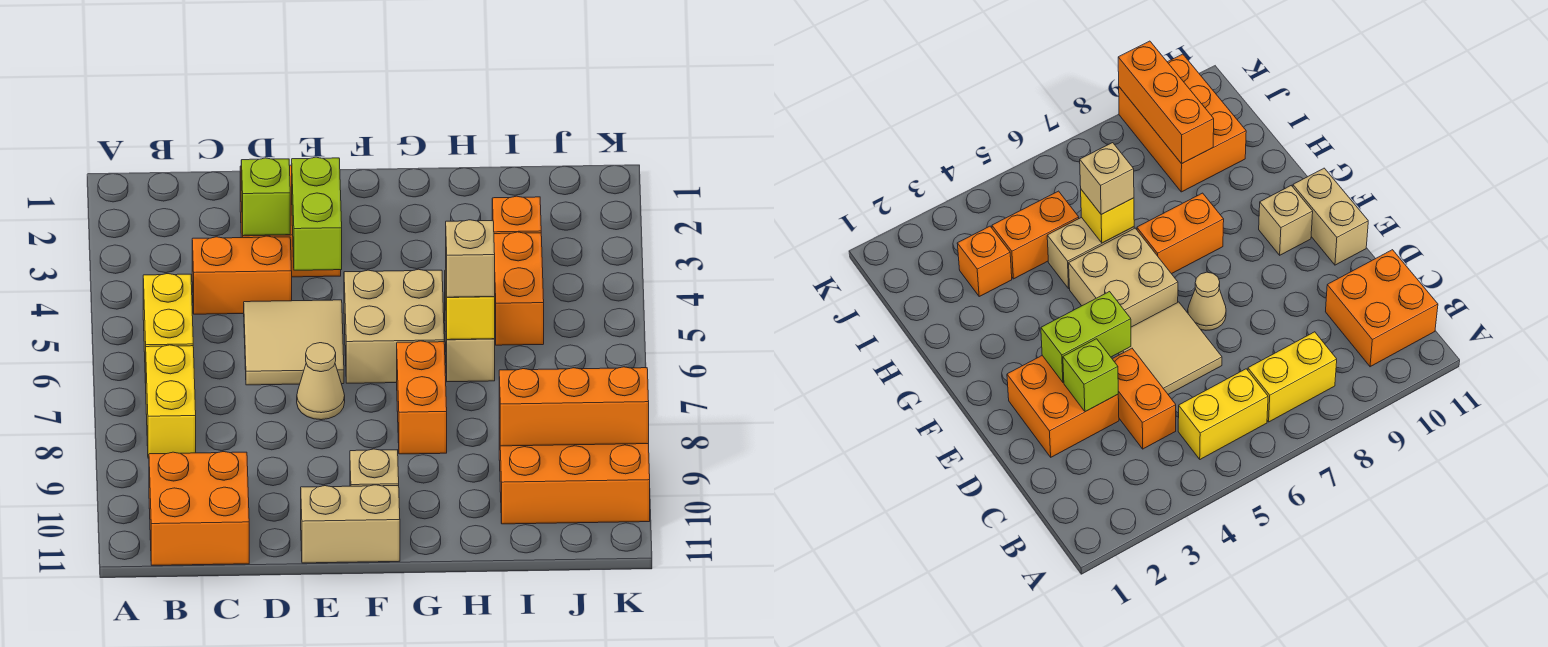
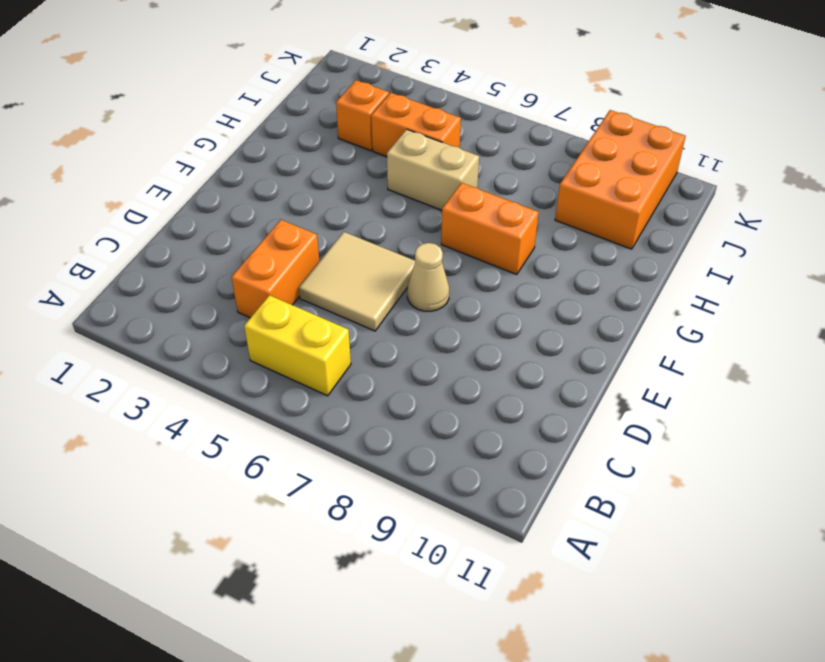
none -> yellow brick B7:B8 level 1
none -> orange brick B10:C11 level 1
none -> orange brick D2:E3 level 1

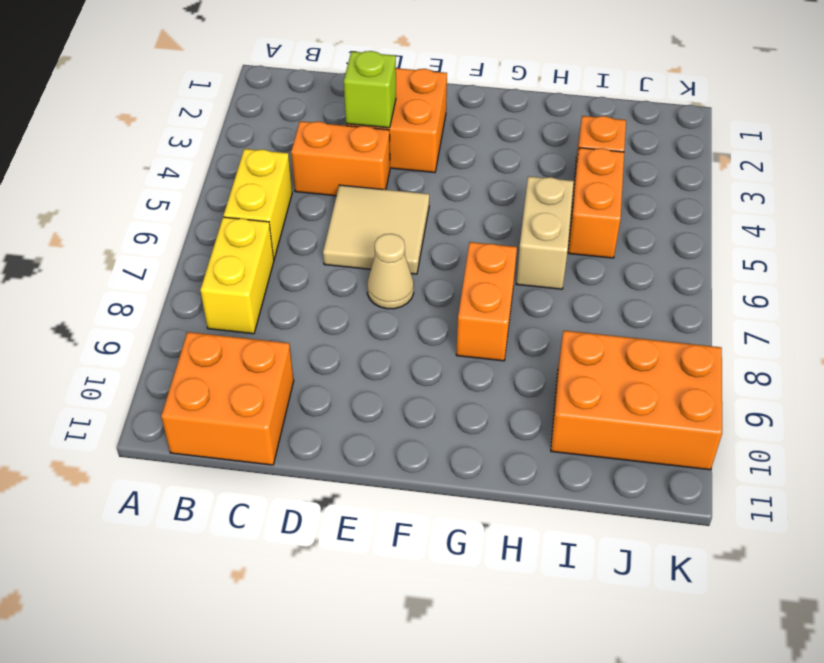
none -> tan brick E11:F11 level 1
none -> tan brick F5:G6 level 1
none -> tan brick F10 level 1

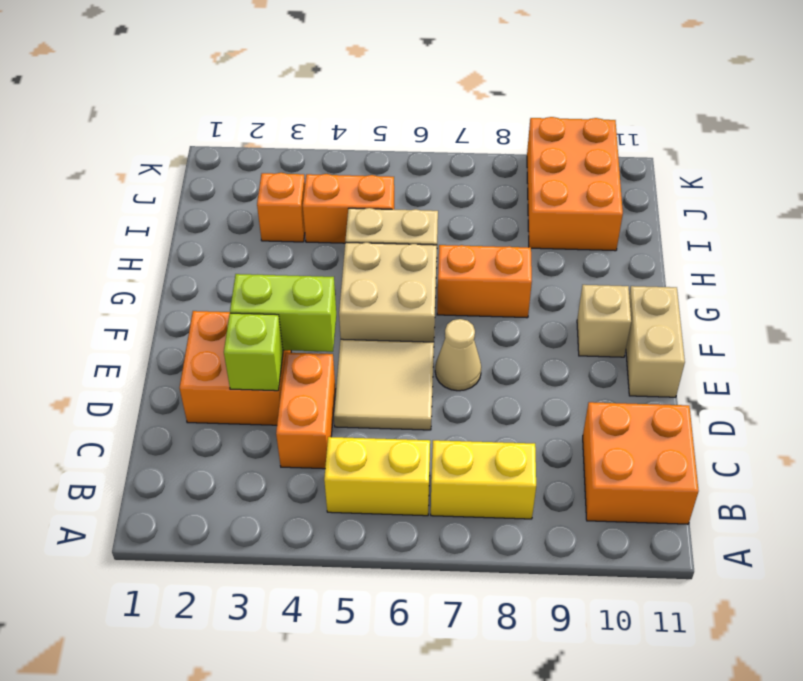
none -> yellow brick H6 level 2
none -> orange brick I9:K9 level 2
none -> tan brick H6 level 3

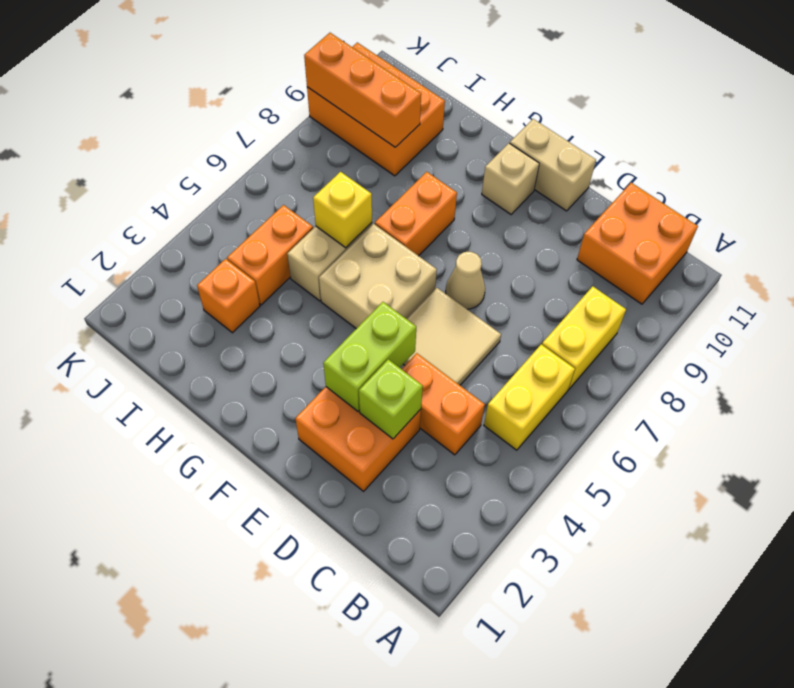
none -> tan brick H6 level 3

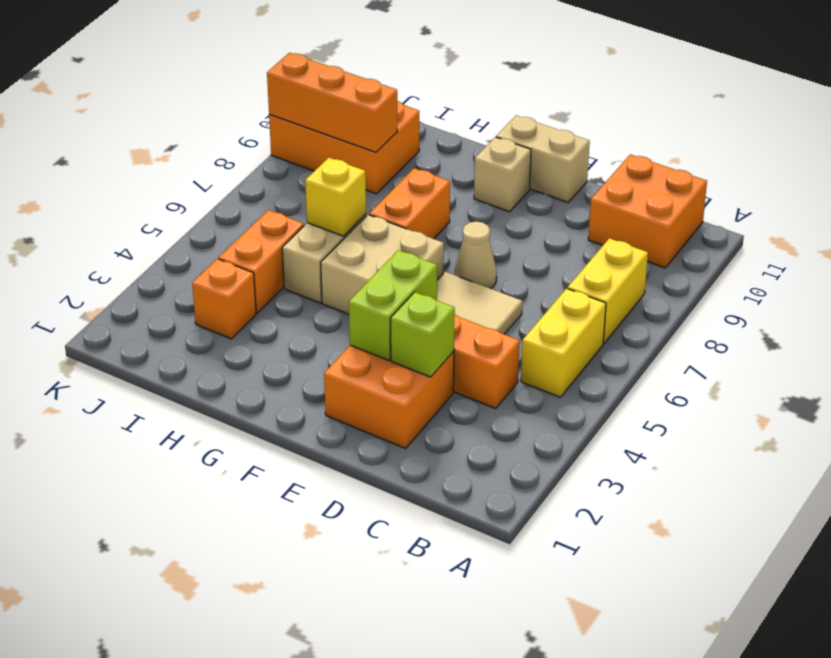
none -> tan brick H6 level 3

